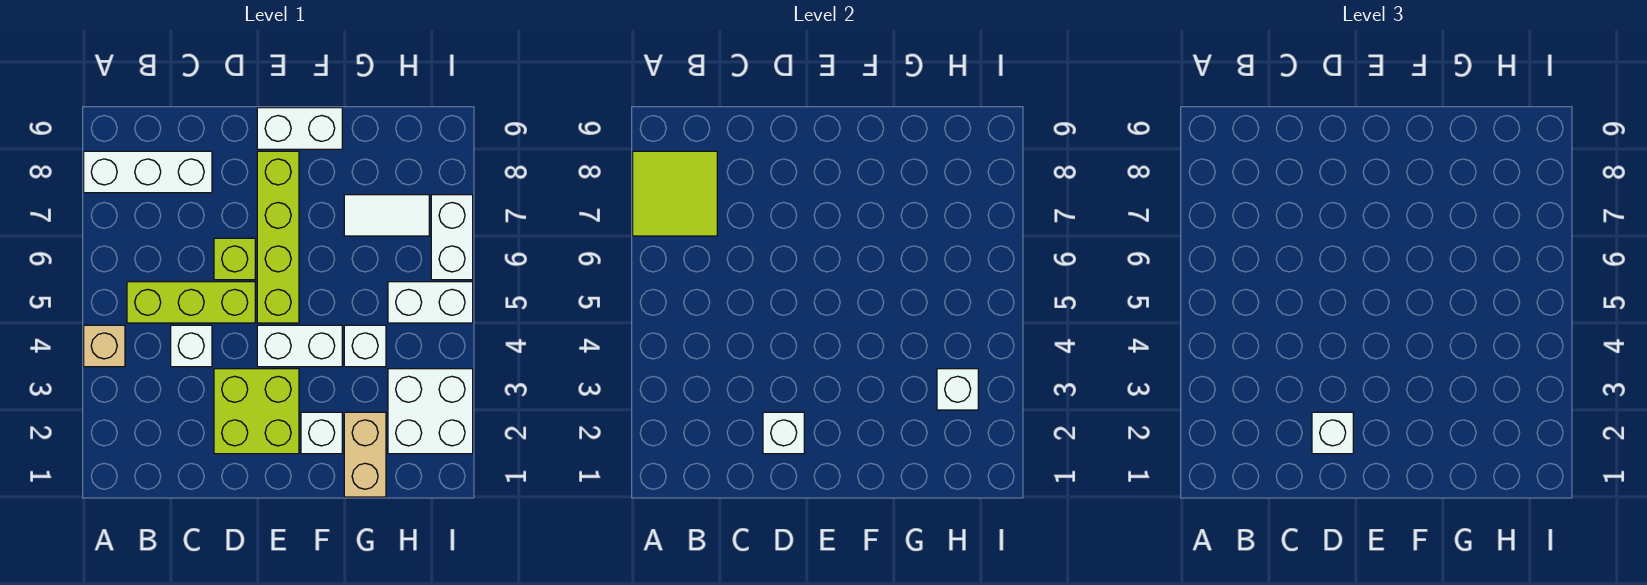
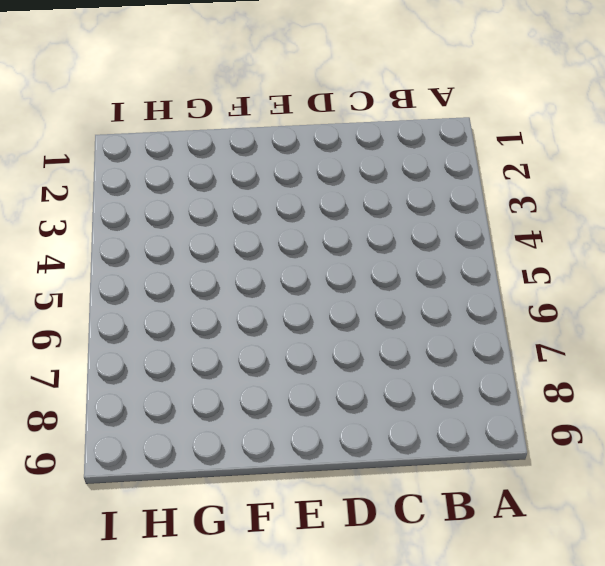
none -> tan brick A4 level 1
none -> white brick A8:C8 level 1
none -> lime brick B5:D5 level 1

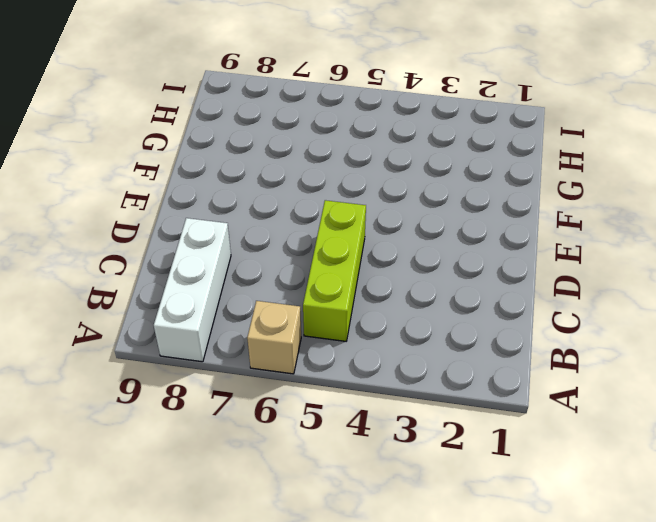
tan brick A6 level 1 -> tan brick A4 level 1
none -> white brick C4 level 1
none -> lime brick D2:E3 level 1
none -> lime brick D6 level 1

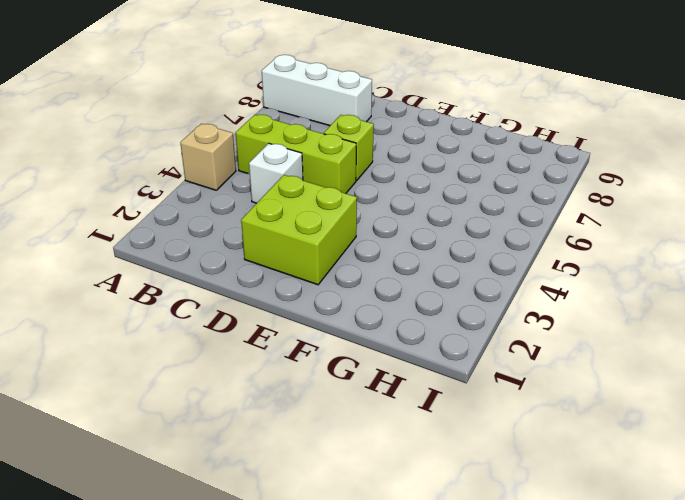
none -> white brick E4:F4 level 1
none -> lime brick E5:E8 level 1
none -> white brick E9:F9 level 1

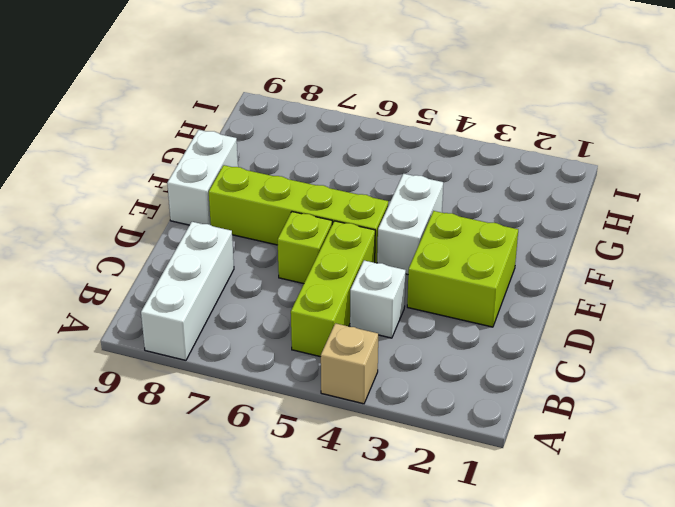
none -> white brick F2 level 1
none -> tan brick G1:G2 level 1
none -> white brick G4 level 1

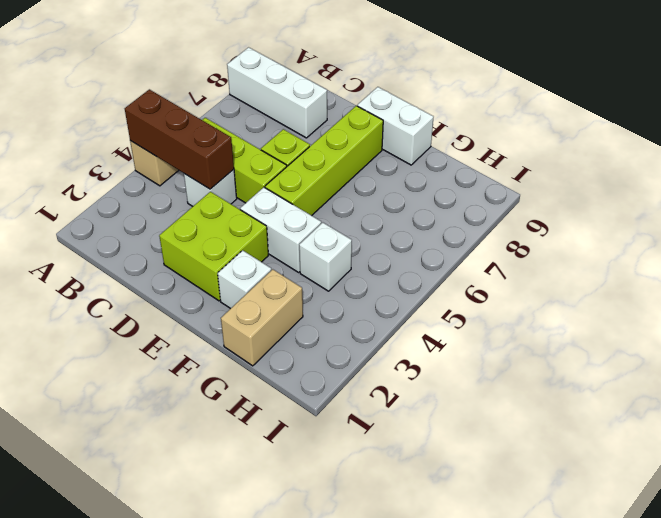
brown brick A4:C4 level 2 -> none
none -> white tile G7:H7 level 1
none -> white brick H2:I3 level 1
none -> white brick H5:I5 level 1

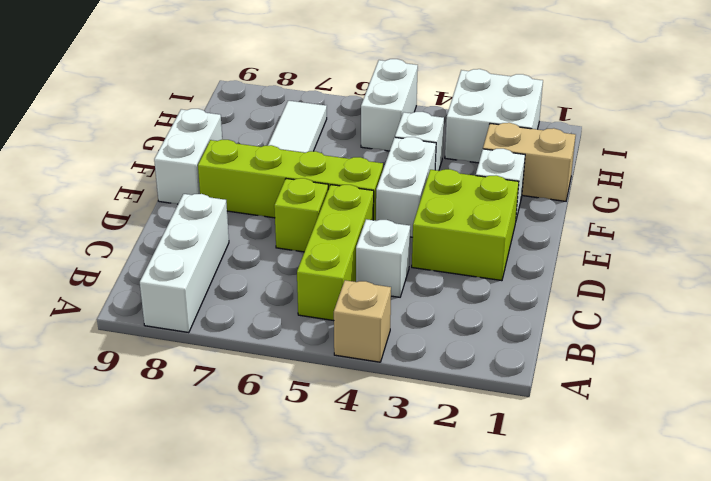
none -> white brick I6:I7 level 1
none -> lime tile A7:B8 level 2
none -> white brick D2 level 2

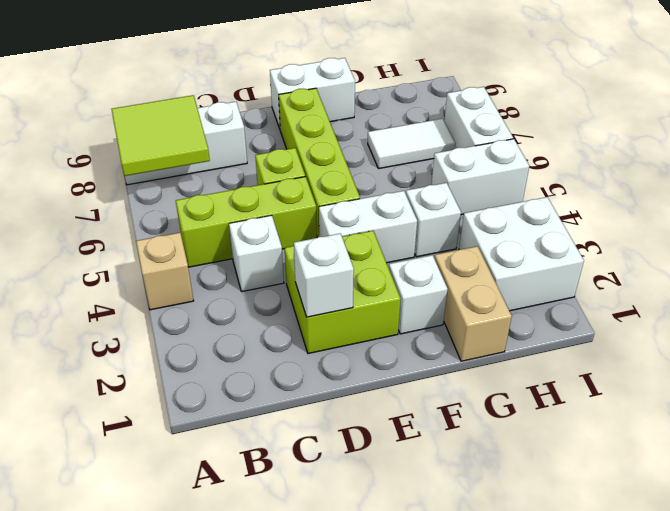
none -> white brick H3 level 2
none -> white brick D2 level 3

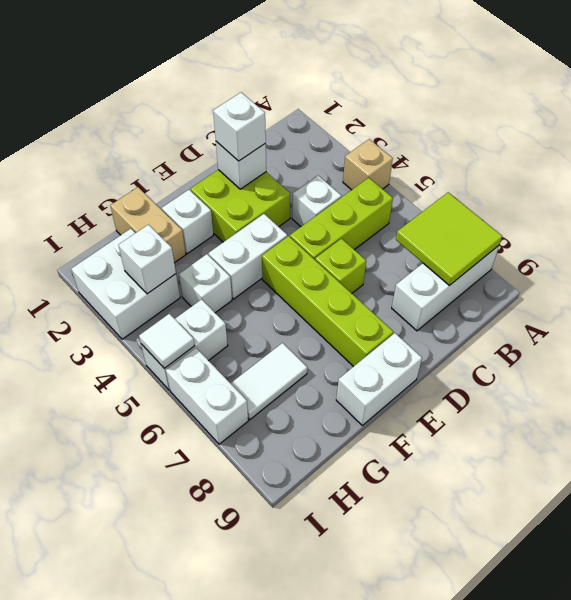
white tile I5 level 2 -> none

